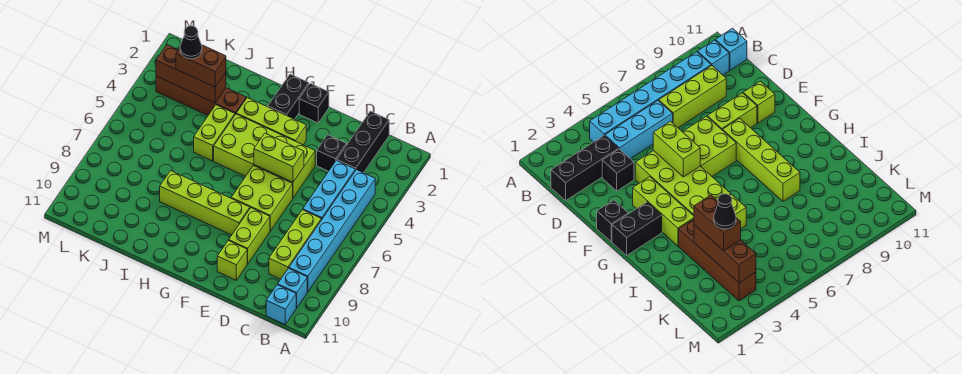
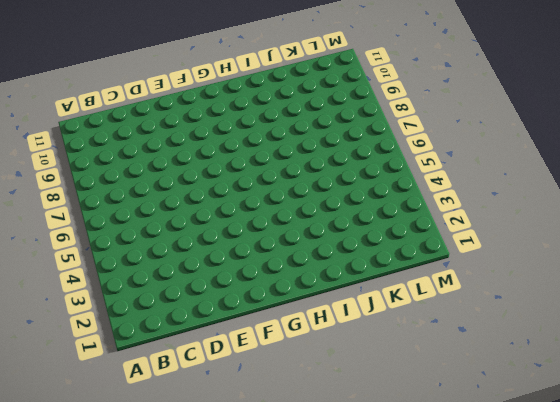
none -> cyan brick B4:B9 level 1
none -> cyan brick B10 level 1
none -> cyan brick B11 level 1

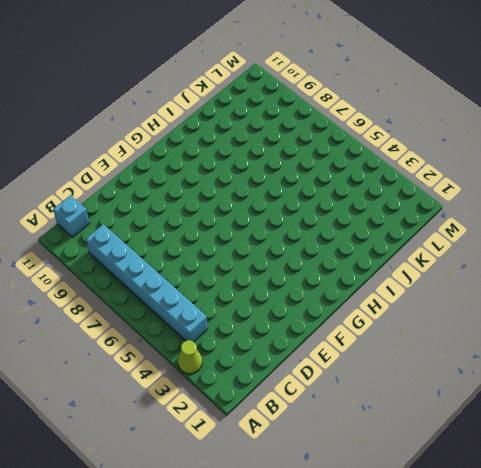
lime cone A3 level 1 -> none
none -> cyan brick B10 level 1
none -> black brick C1:C3 level 1
none -> cyan brick C4:C6 level 1

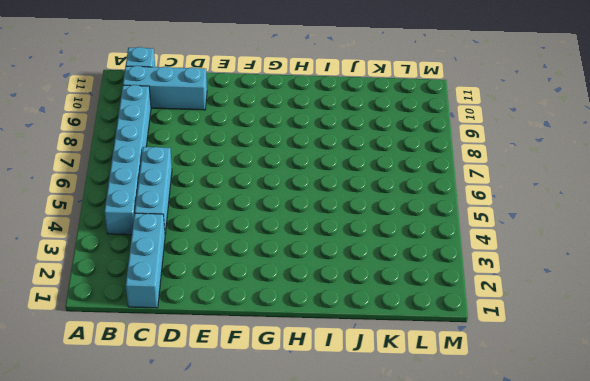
cyan brick B10:D10 level 1 -> cyan brick B10 level 1
cyan brick C1:C3 level 1 -> black brick C1:C3 level 1
none -> lime brick C7:C9 level 1
none -> black brick D3 level 1
none -> lime brick E4:H5 level 1

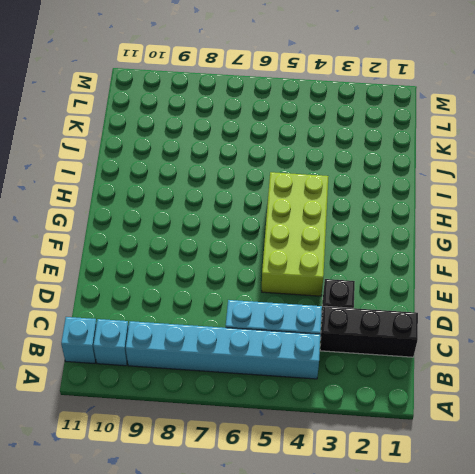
none -> lime brick C7:C9 level 1
none -> lime brick E6:F7 level 1
none -> lime brick E8:E9 level 1

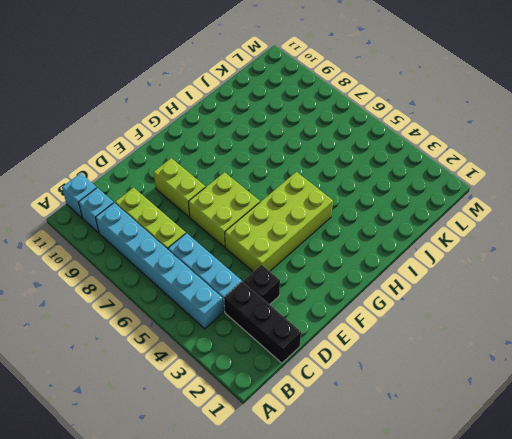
none -> lime brick E10 level 1
none -> black brick F1 level 1
none -> lime brick F3:H3 level 1

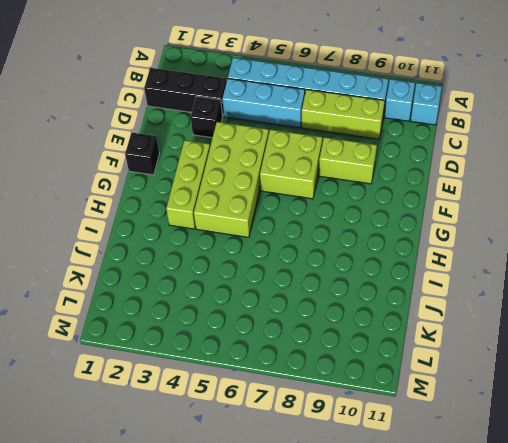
none -> lime brick E10 level 1
none -> lime brick F8:I8 level 1
none -> black brick G1:G2 level 1

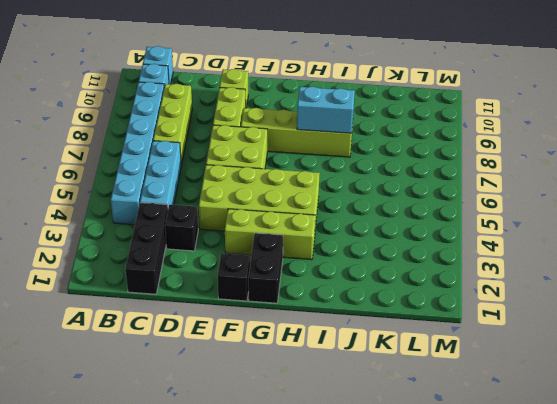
cyan brick H8:I8 level 2 -> none
none -> brown brick I3:L3 level 1
none -> lime brick I4:I5 level 1
none -> lime brick E5:F5 level 2

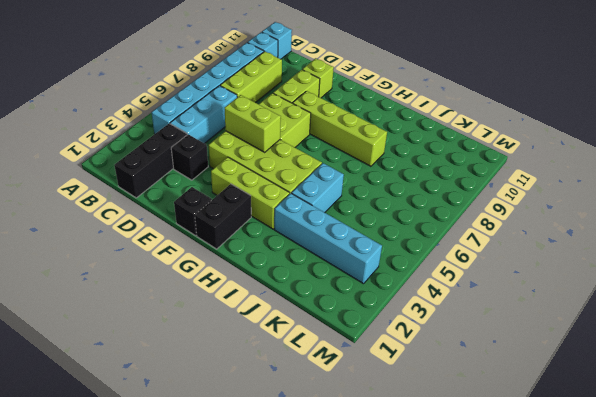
cyan brick I3:L3 level 1 -> brown brick I3:L3 level 1
cyan brick I4:I5 level 1 -> lime brick I4:I5 level 1
none -> brown brick J3:L3 level 2
none -> brown brick J3:K3 level 3
none -> black cone K3 level 4

